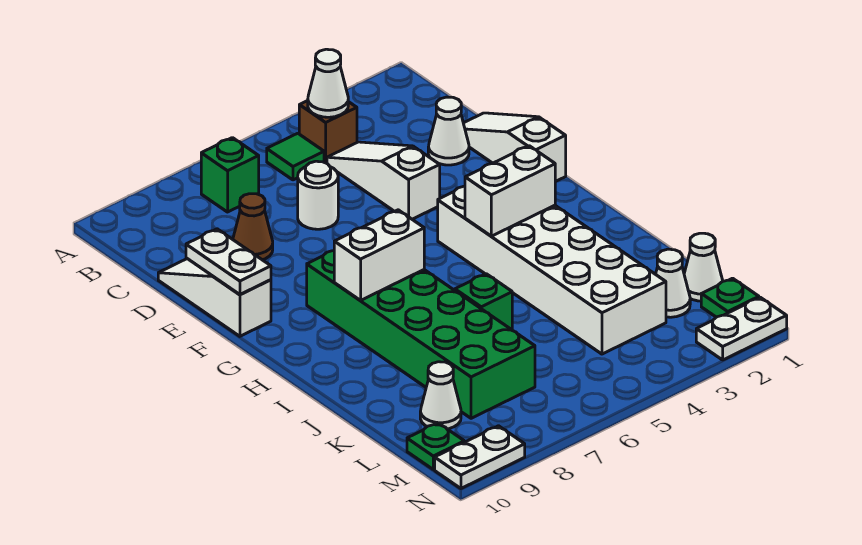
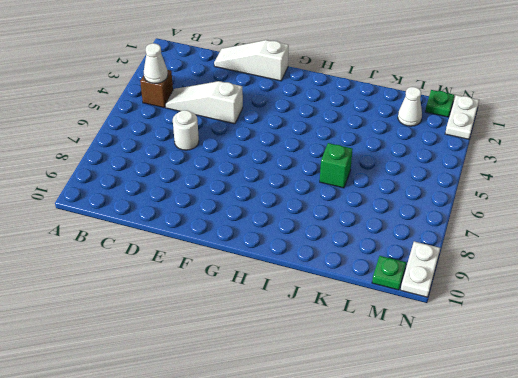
none -> green tile B5 level 1
none -> green brick B7 level 1
none -> white cone D2 level 1

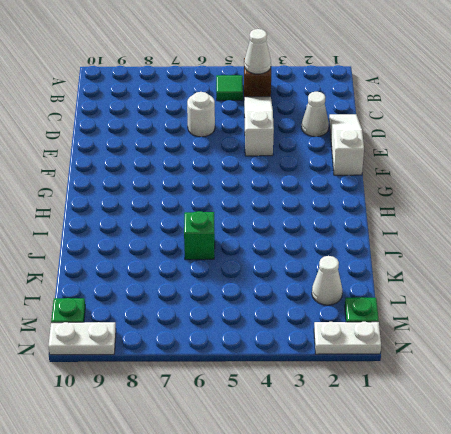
none -> green brick B7 level 1
none -> brown cone D8 level 1
none -> white slope D10:F10 level 1 top F

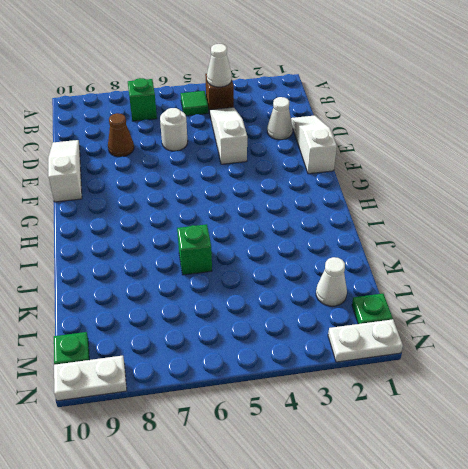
none -> white brick G3:L4 level 1
none -> green brick G7:L8 level 1
none -> white cone L1 level 1

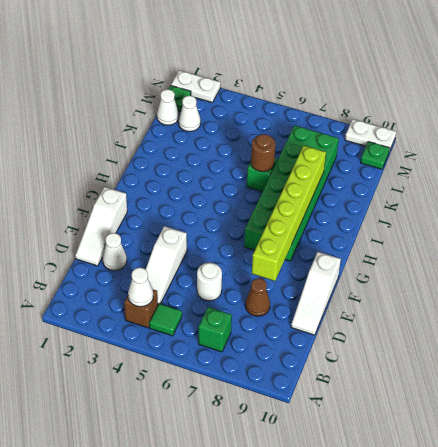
lime brick E8:J8 level 2 -> white brick H7:H8 level 2
brown round brick J6 level 2 -> none
none -> white brick G3:L4 level 1
none -> white cone L9 level 1
none -> white plate E10:F10 level 2

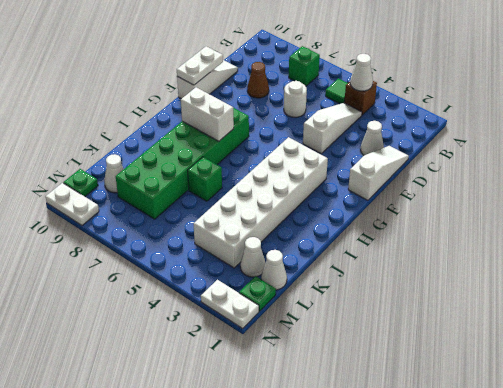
none -> white brick H3:H4 level 2

